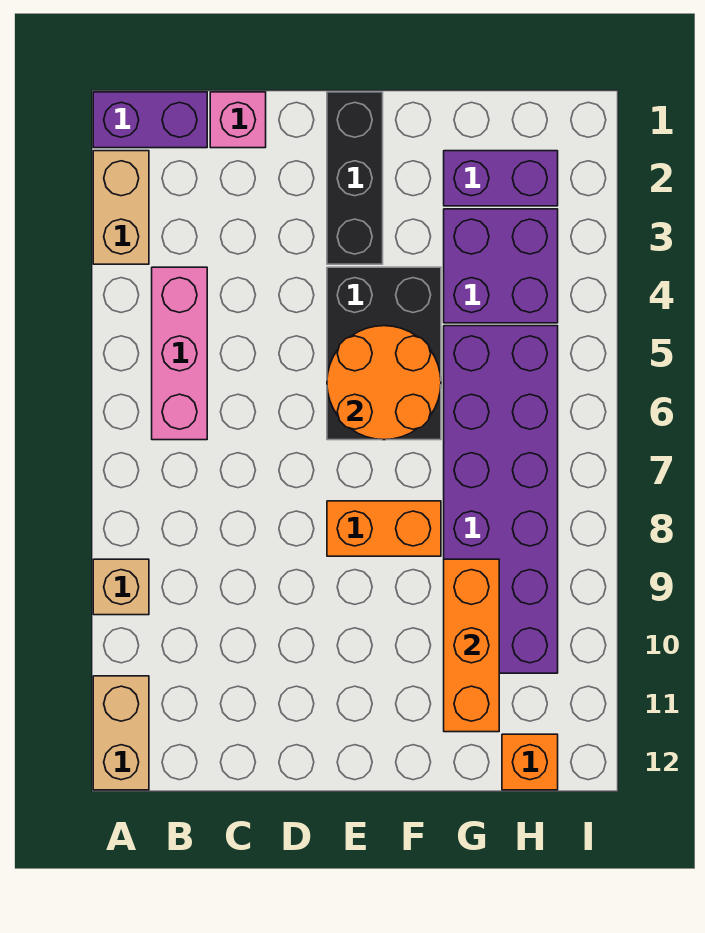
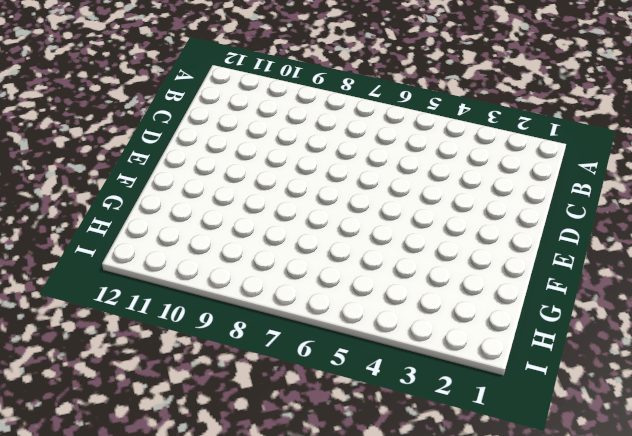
none -> purple brick A1:B1 level 1
none -> tan brick A2:A3 level 1
none -> tan brick A9 level 1

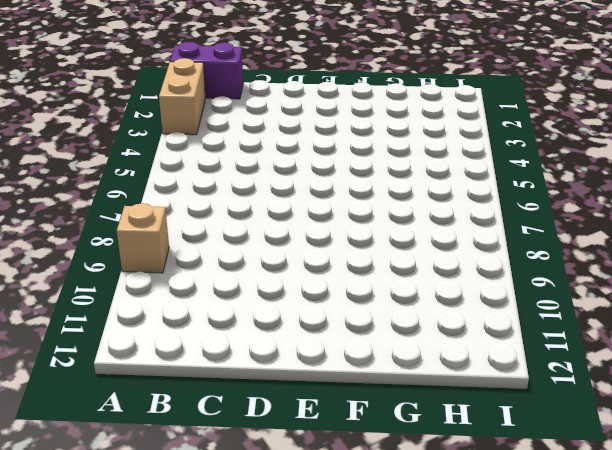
none -> tan brick A11:A12 level 1
none -> pink brick B4:B6 level 1
none -> pink brick C1 level 1

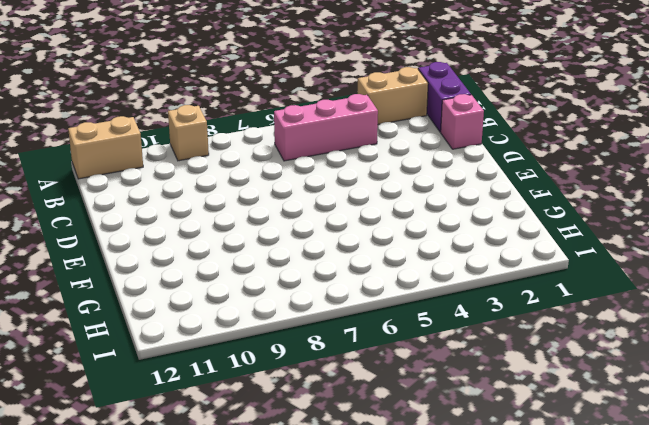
none -> black brick E1:E3 level 1
none -> black brick E4:F6 level 1
none -> orange brick E8:F8 level 1

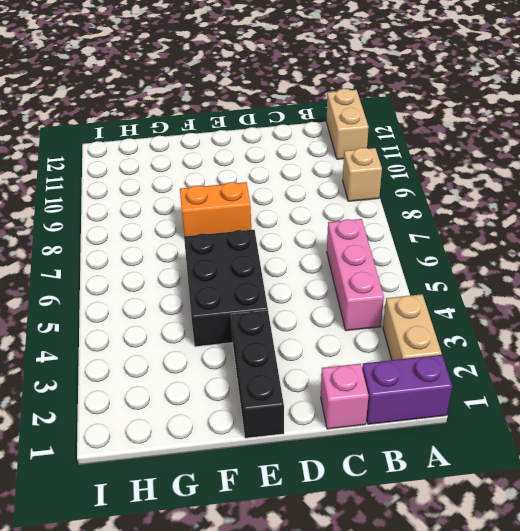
none -> purple brick G2:H2 level 1
none -> purple brick G3:H4 level 1
none -> purple brick G5:H10 level 1

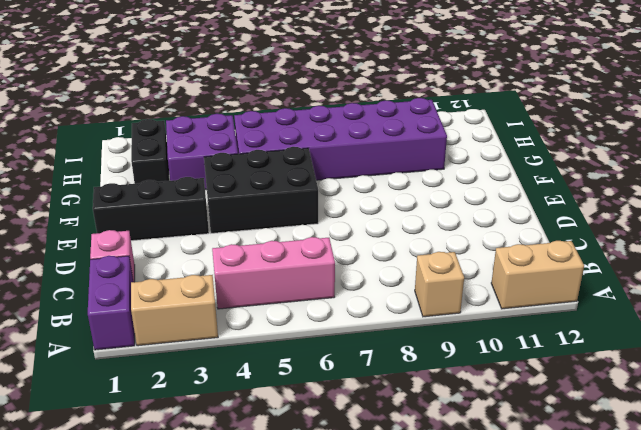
black brick G2:H2 level 1 -> purple brick G2:H2 level 1
none -> orange brick E8:F8 level 1
none -> orange brick H12 level 1
none -> orange round brick E5:F6 level 2

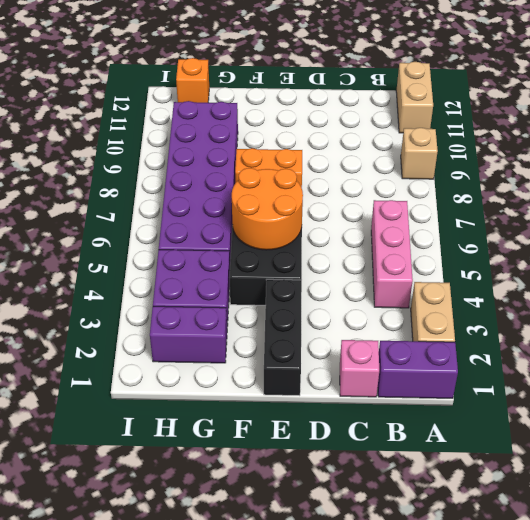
none -> orange brick G9:G11 level 2

